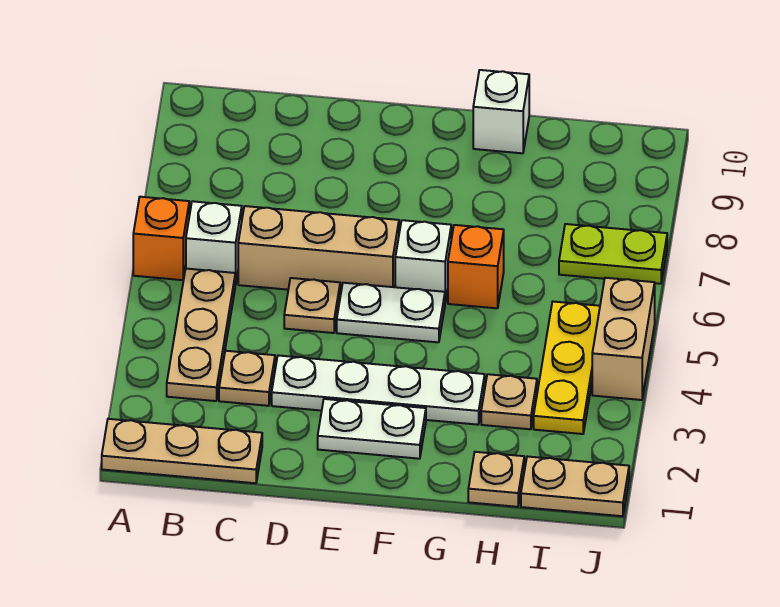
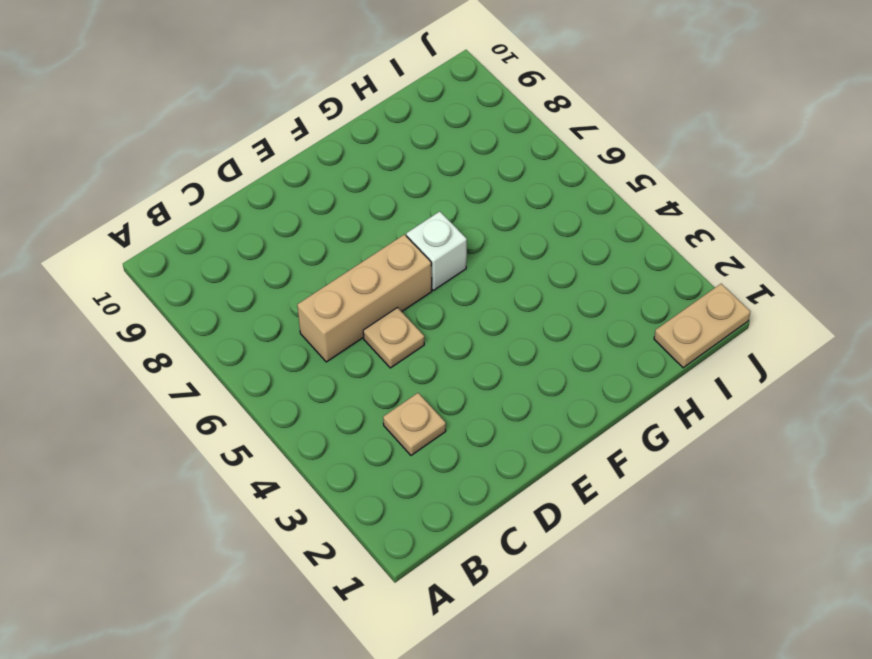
none -> tan plate A1:C1 level 1
none -> orange brick A6 level 1
none -> tan plate B3:B5 level 1

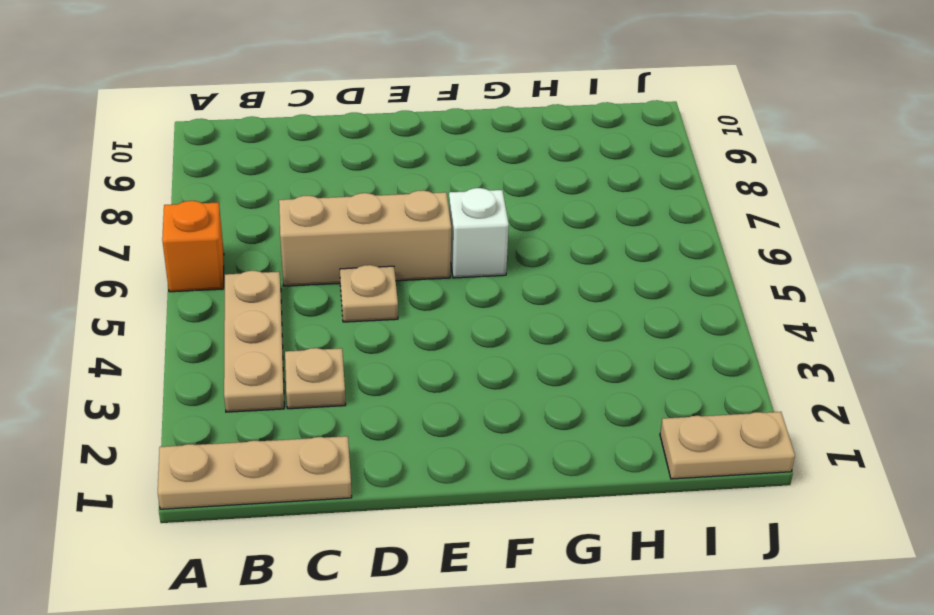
none -> white brick B6 level 1
none -> white plate D3:G3 level 1
none -> white plate E2:F2 level 1

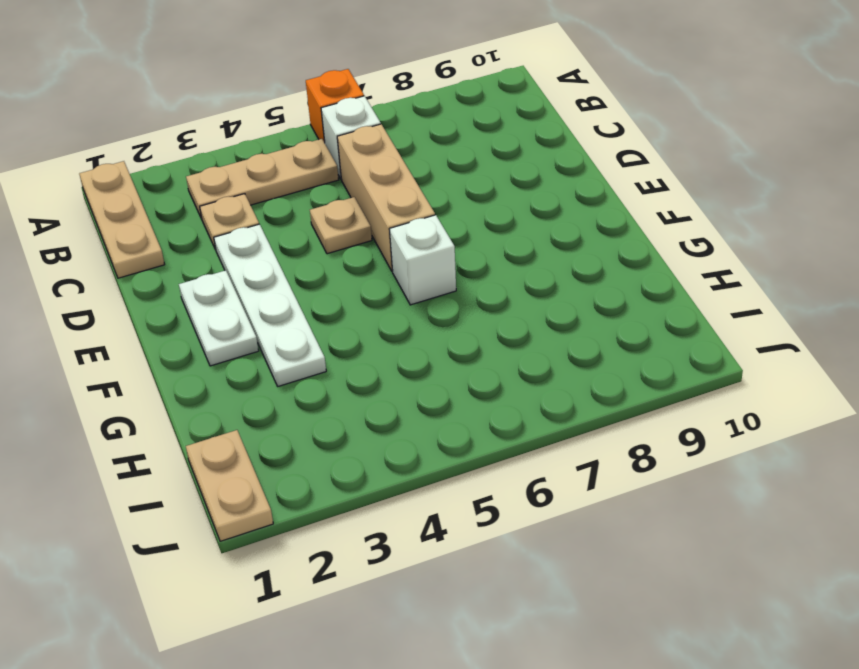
none -> white plate E5:F5 level 1
none -> orange brick G6 level 1
none -> white brick G10 level 1

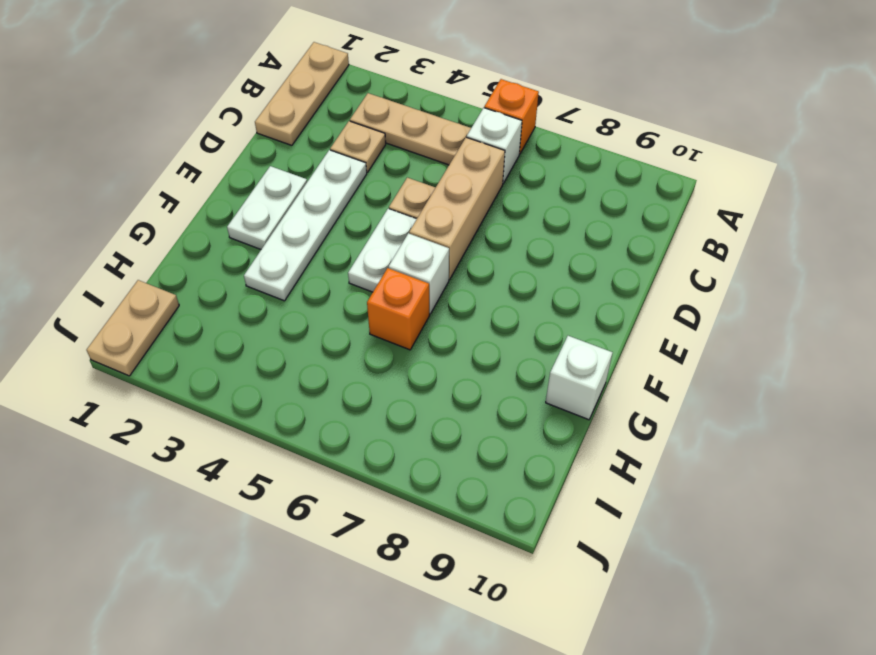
none -> tan plate H1 level 1
none -> tan plate H3 level 1
none -> yellow plate I3:I5 level 1

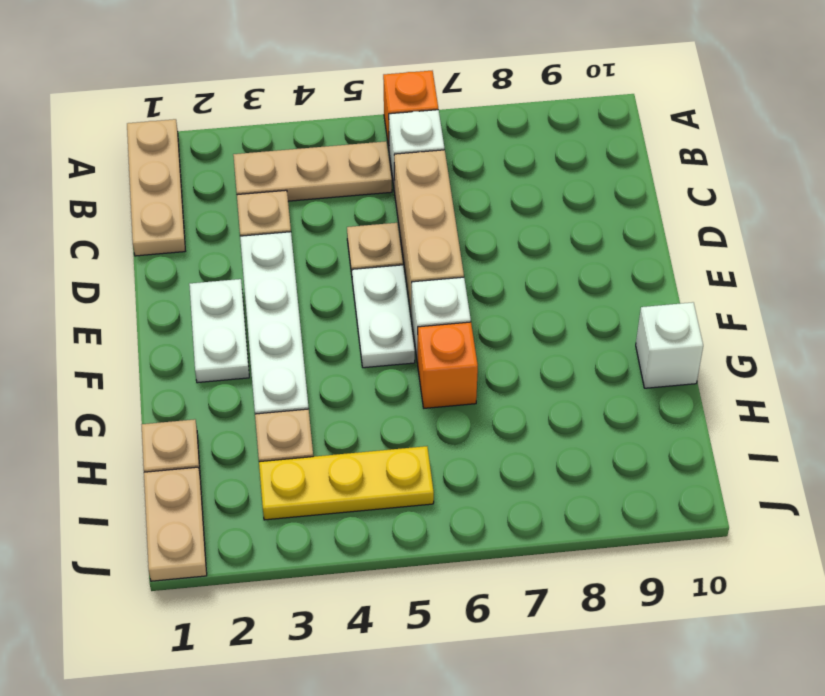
none -> lime plate I7:J7 level 1
none -> tan brick J4:J5 level 1

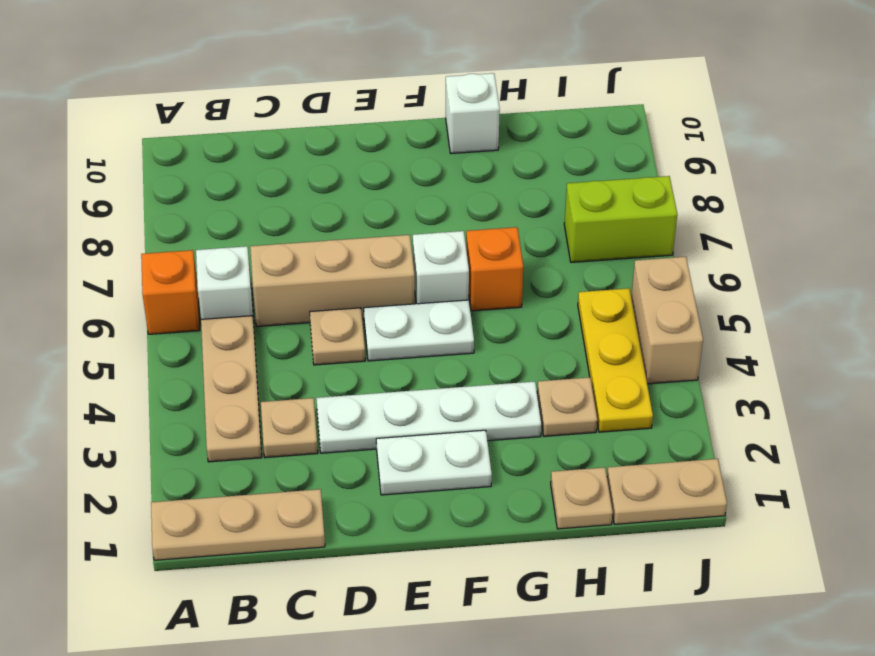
lime brick I7:J7 level 1 -> lime plate I7:J7 level 1

